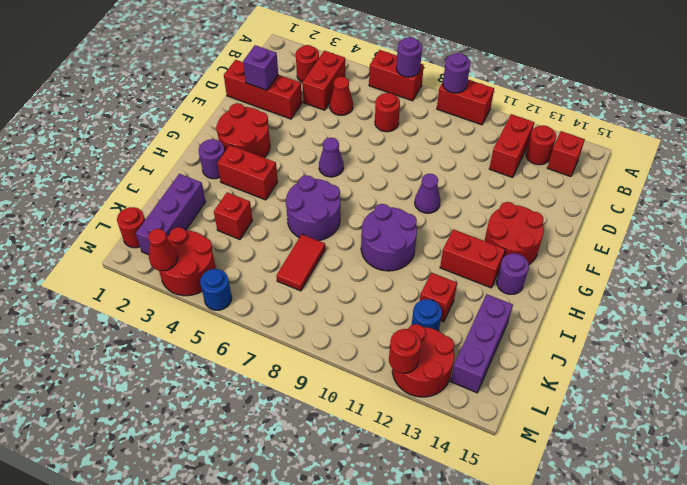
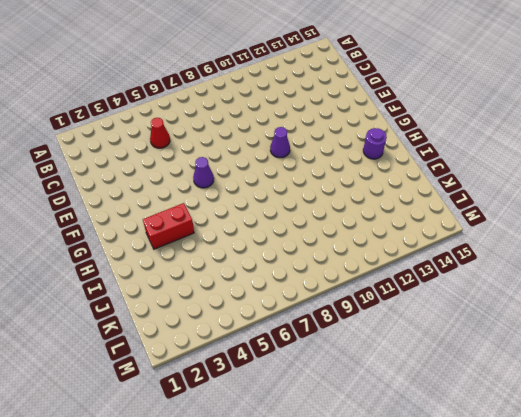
none -> red brick A6:A7 level 1
none -> red brick A9:A10 level 1
none -> red round brick B3 level 1
none -> red brick B4:C4 level 1

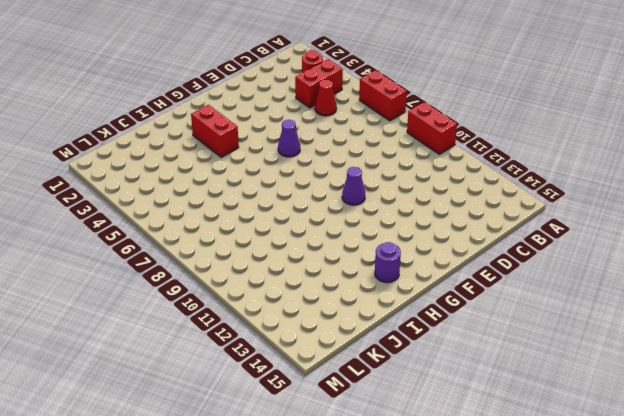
none -> red brick B12:C12 level 1
none -> red round brick B13 level 1
none -> red brick B14 level 1
none -> red round brick C7 level 1

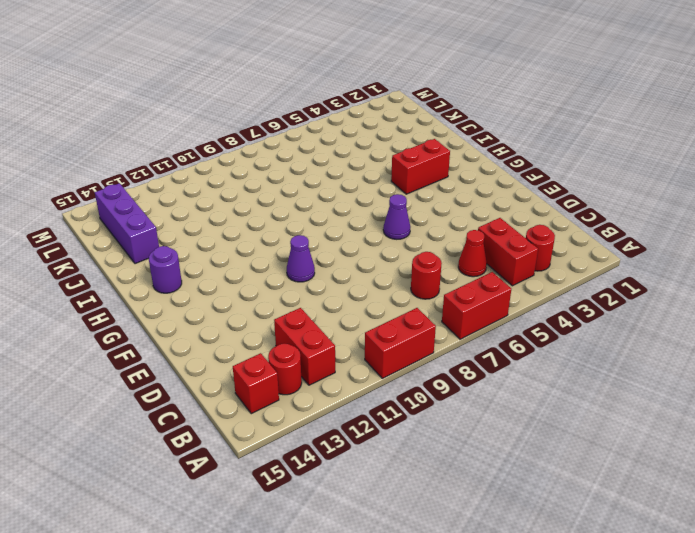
none -> red brick D1:D3 level 1
none -> red round brick F2:G3 level 1
none -> red round brick F13:G14 level 1
none -> purple round brick H2 level 1

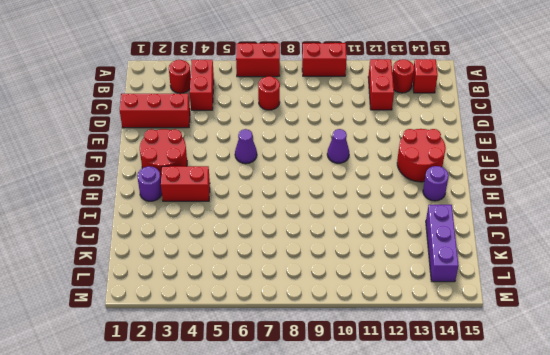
none -> red cone C5 level 1
none -> purple round brick H6:I7 level 1
none -> purple round brick H9:I10 level 1
none -> red brick H12:H13 level 1

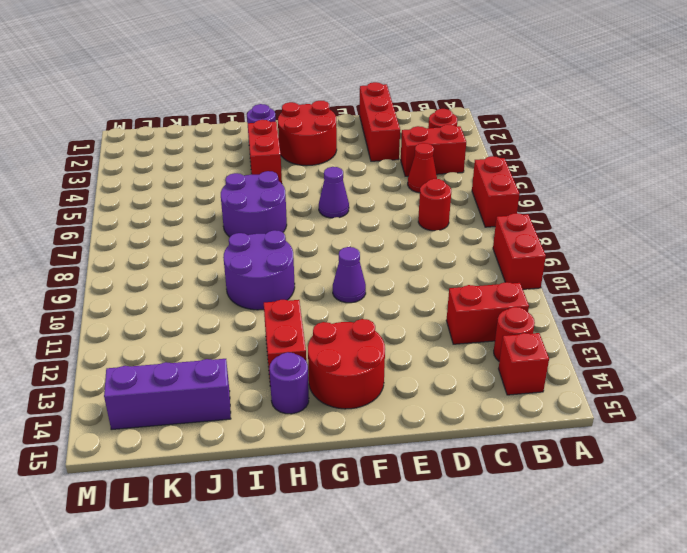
none -> purple brick J2:L2 level 1
none -> red brick J4 level 1
none -> red tile J7:K7 level 1
none -> red brick J12 level 1

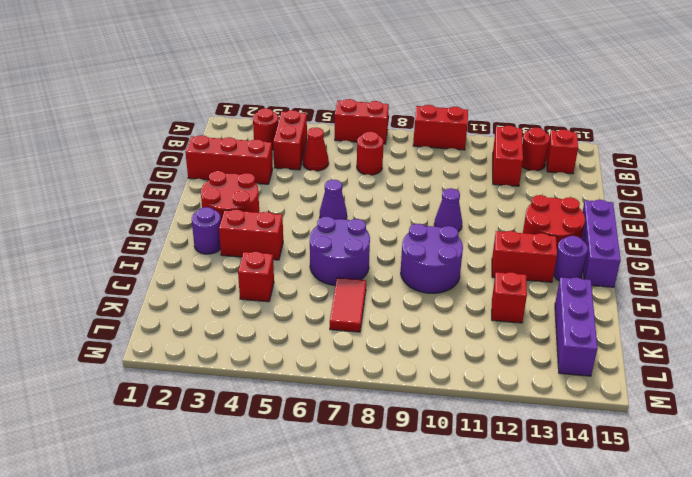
purple brick F15:H15 level 1 -> purple brick J2:L2 level 1
none -> blue round brick K12 level 1
none -> red round brick L1 level 1
none -> red round brick L3:M4 level 1
none -> red round brick L12:M13 level 1

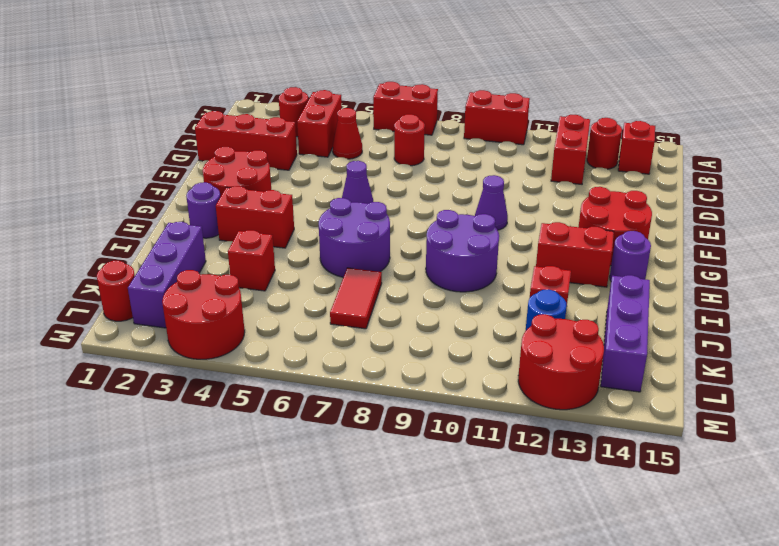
none -> blue round brick M5 level 1
none -> purple round brick A7 level 2
none -> purple round brick A9 level 2
none -> purple brick D2 level 2

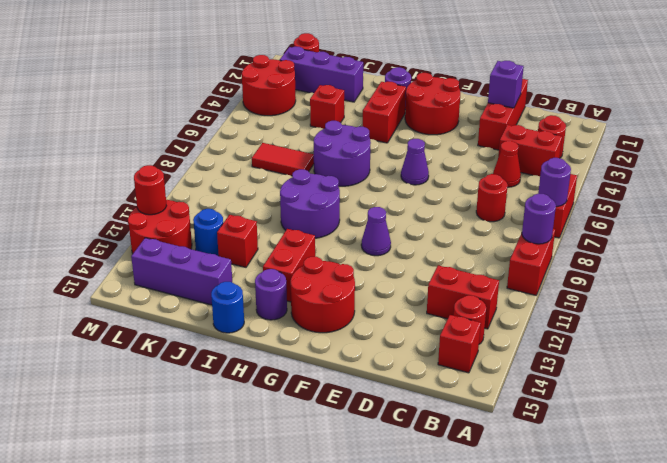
blue round brick I15 level 1 -> blue round brick M5 level 1
none -> red cone M3 level 2

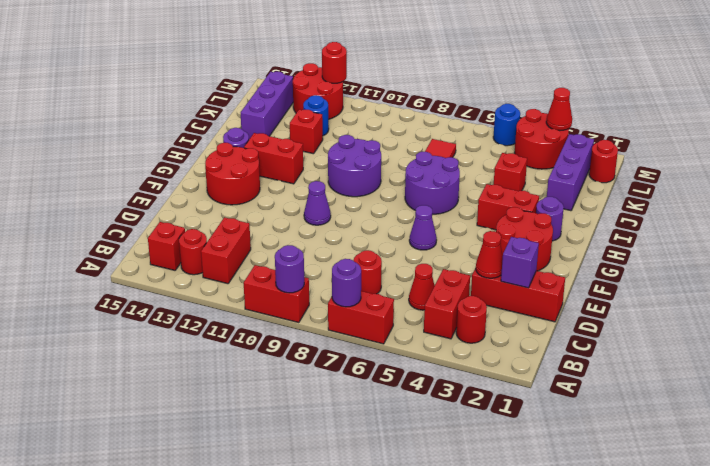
red cone D3 level 2 -> none

